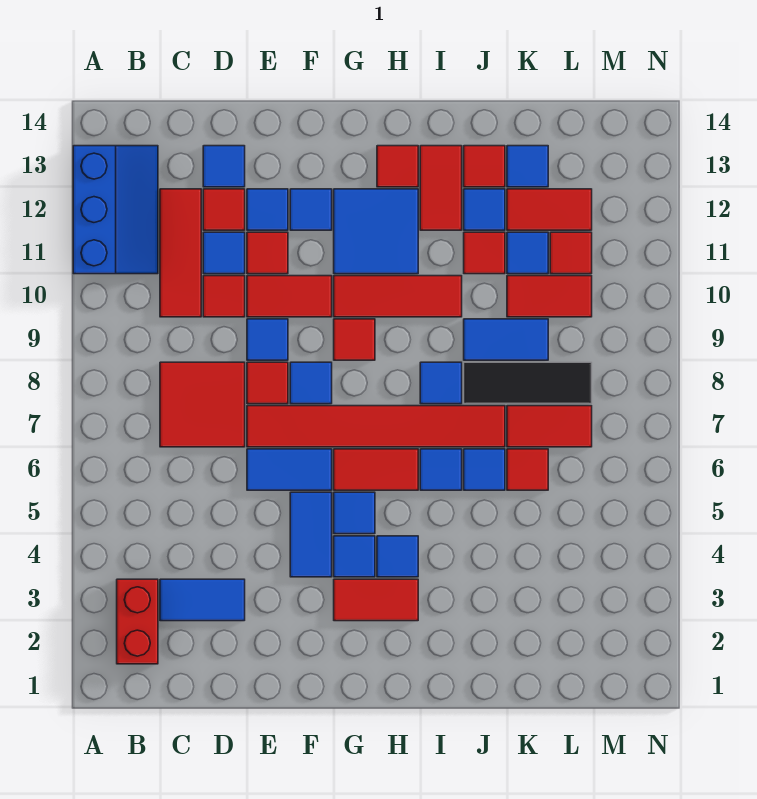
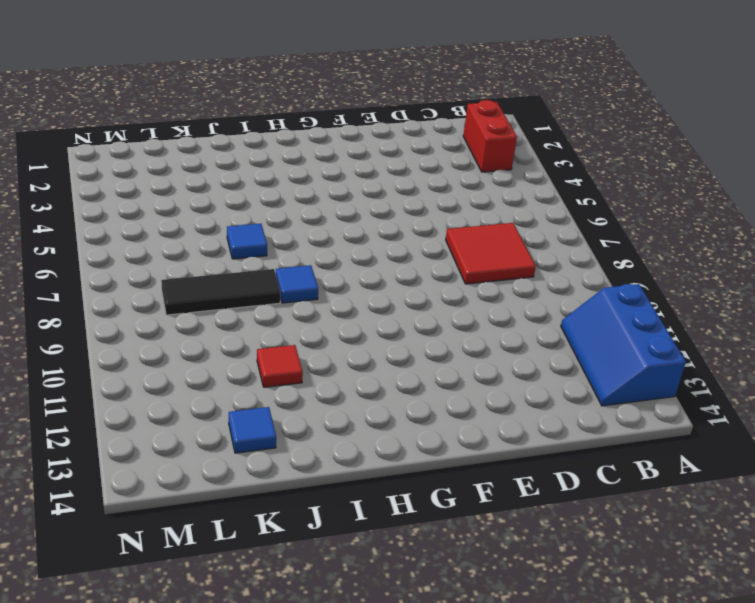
none -> blue tile C3:D3 level 1
none -> red tile C10:C12 level 1
none -> red tile D10 level 1
none -> blue tile D11 level 1

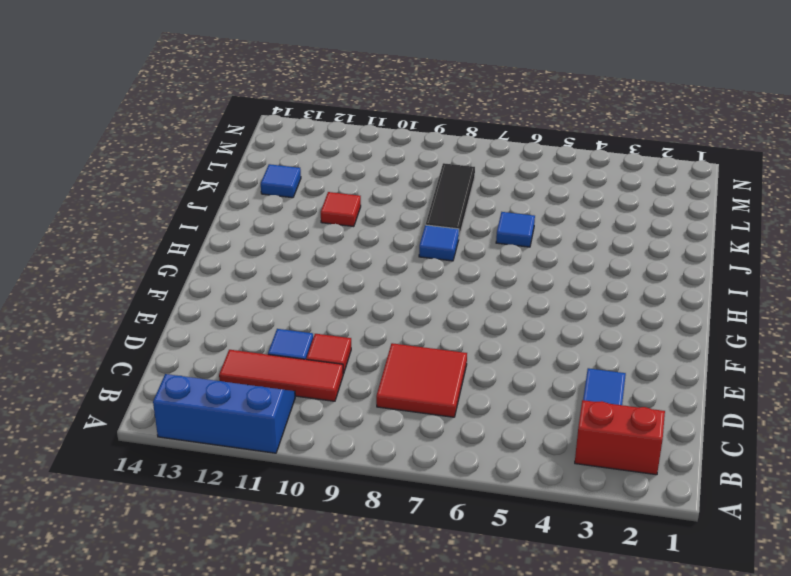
none -> red tile D12 level 1
none -> blue tile D13 level 1
none -> blue tile E6:F6 level 1
none -> red tile E7:J7 level 1

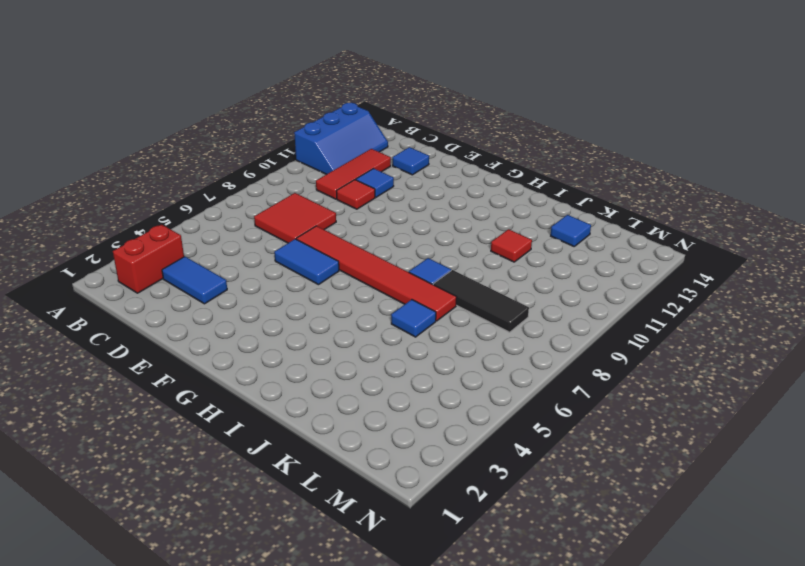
none -> red tile D12 level 1
none -> red tile E8 level 1
none -> blue tile E9 level 1
none -> red tile E10:F10 level 1

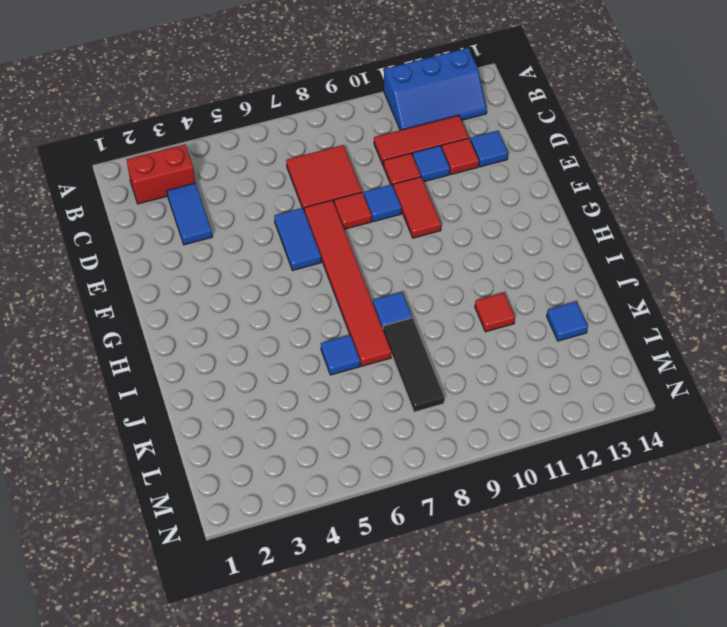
none -> red tile E11 level 1
none -> blue tile E12 level 1
none -> blue tile F4:F5 level 1
none -> blue tile F8 level 1

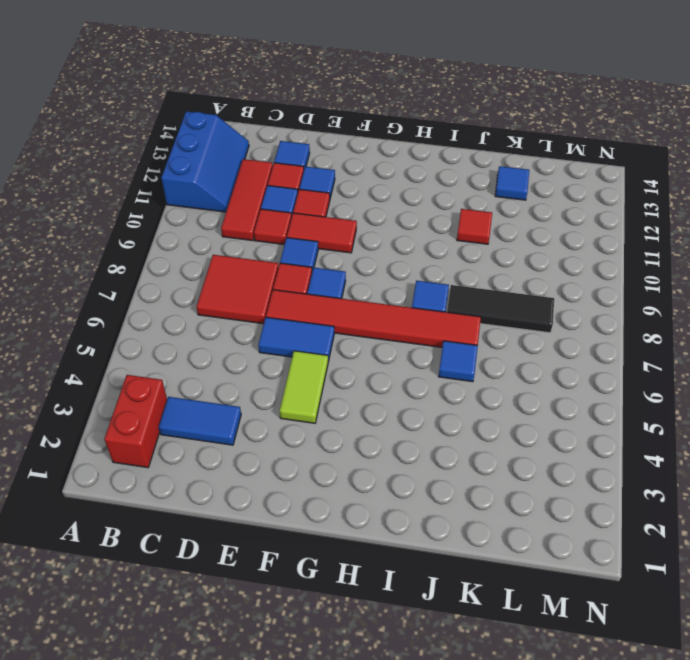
lime tile F4:F5 level 1 -> blue tile F4:F5 level 1
none -> blue tile F12 level 1
none -> red tile G3:H3 level 1
none -> blue tile G4 level 1
none -> blue tile G5 level 1

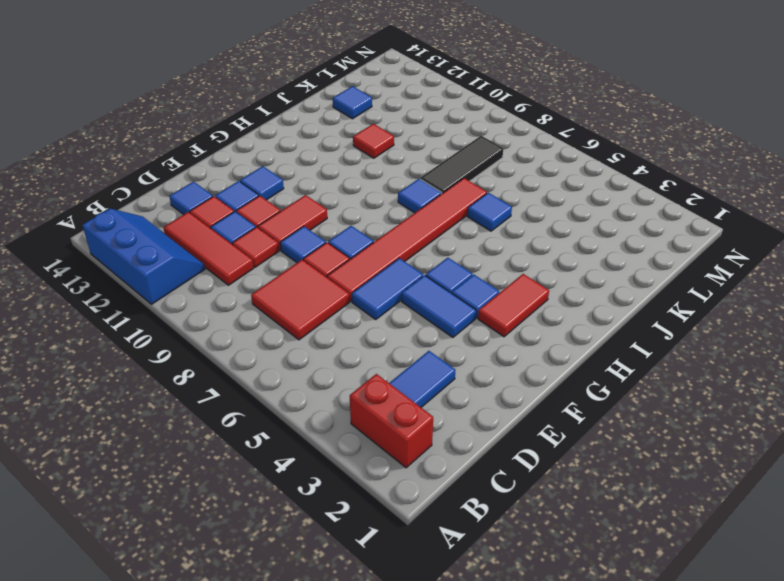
none -> red tile G6:H6 level 1
none -> red tile G9 level 1
none -> red tile G10:I10 level 1
none -> blue tile G11:H12 level 1

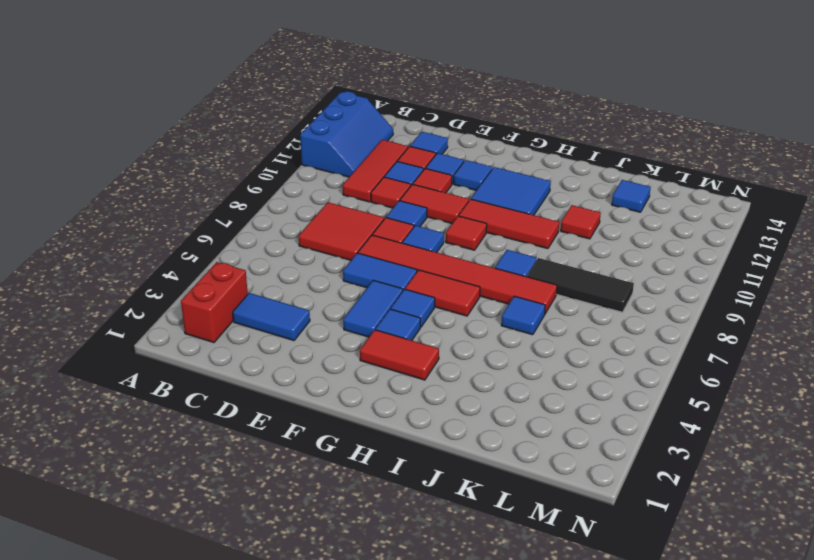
none -> blue tile H4 level 1
none -> red tile H13 level 1
none -> blue tile I6 level 1
none -> red tile I12:I13 level 1

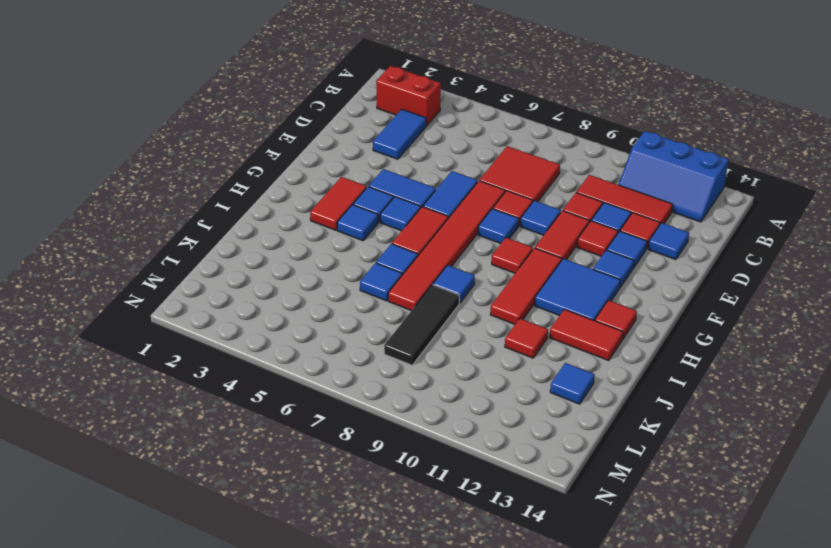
none -> blue tile J9:K9 level 1
none -> blue tile J12 level 1
none -> red tile J13 level 1
none -> red tile K6 level 1

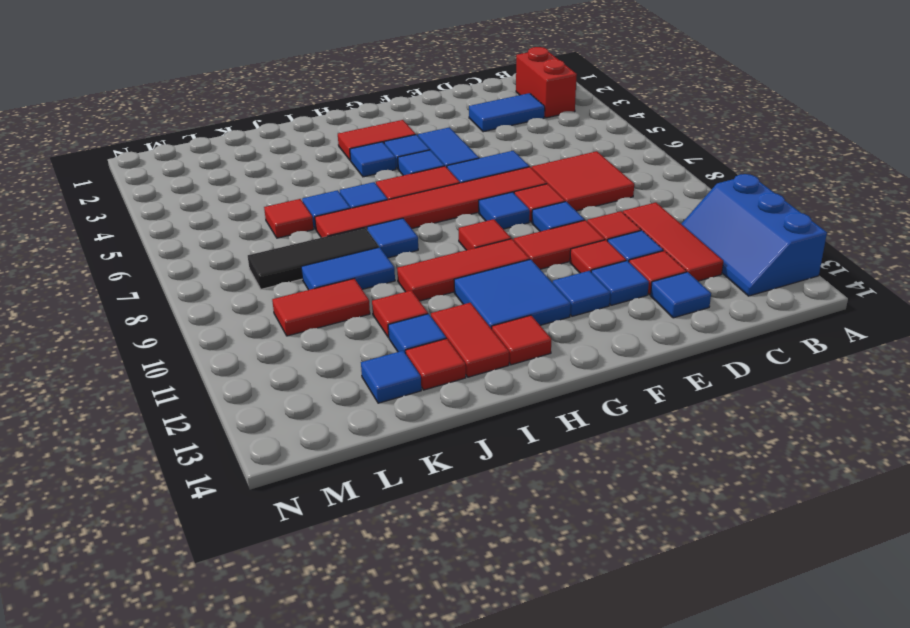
none -> red tile K7:L7 level 1
none -> blue tile K11 level 1
none -> red tile K12:L12 level 1
none -> red tile L11 level 1

